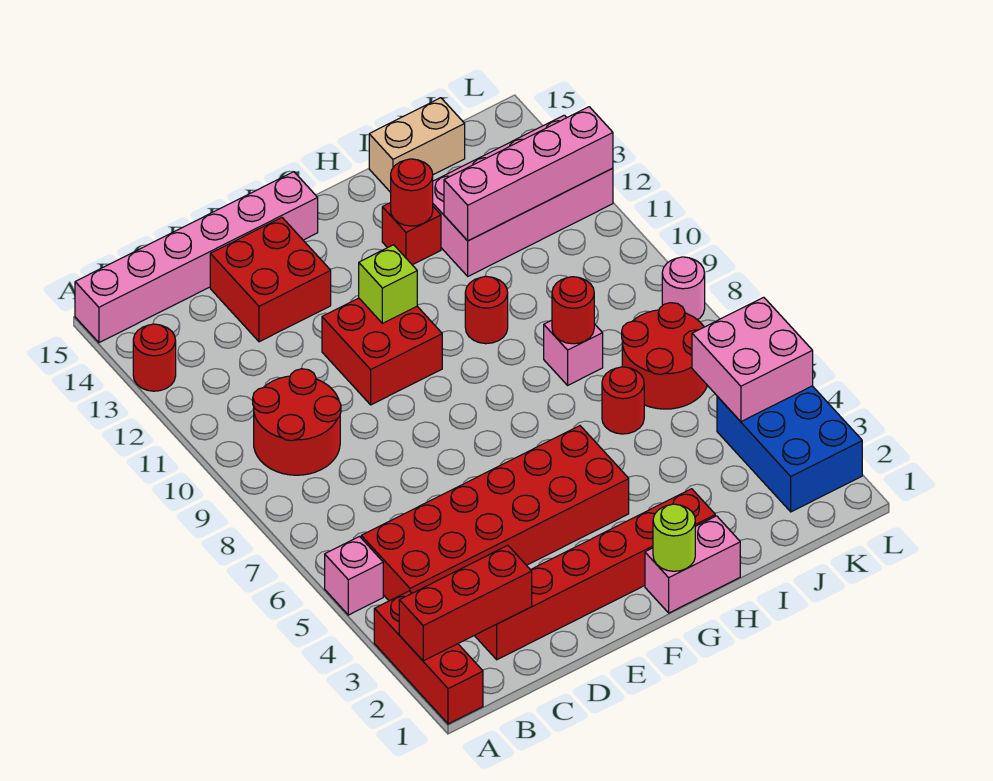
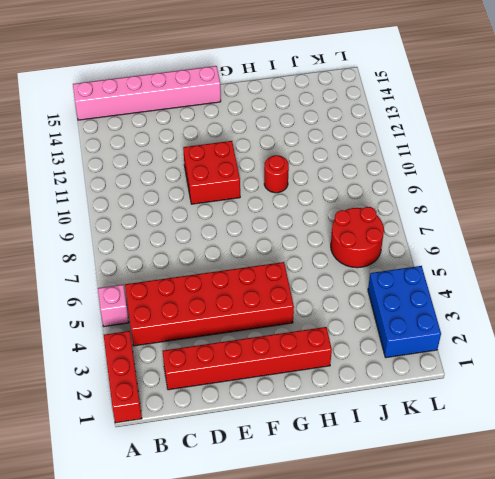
none -> red round brick A13 level 1
none -> red round brick B9:C10 level 1
none -> red brick D13:E14 level 1

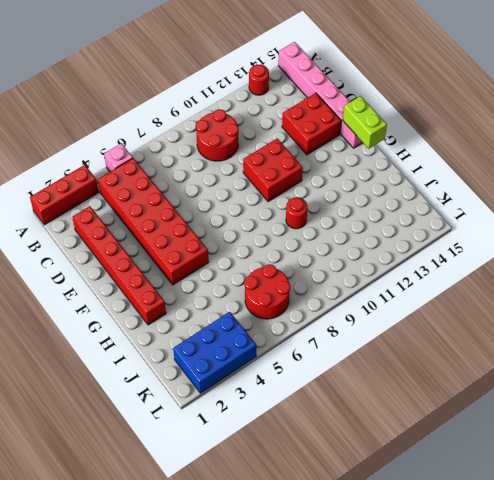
lime brick F15:G15 level 2 -> none
none -> pink brick G1:H1 level 1
none -> red brick H13 level 1
none -> red round brick I6 level 1

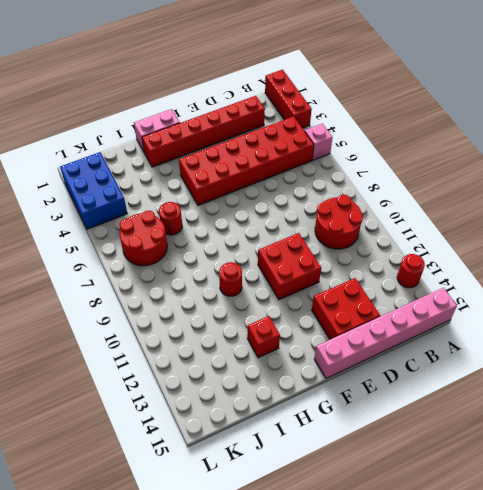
none -> pink brick I8 level 1
none -> pink brick I12:L13 level 1
none -> tan brick I15:J15 level 1

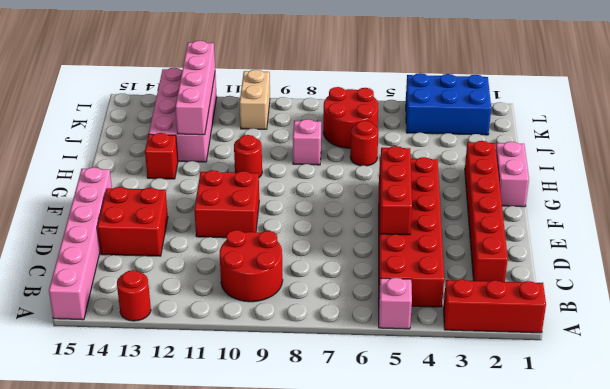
red brick D5:F5 level 2 -> red brick A2:C2 level 2
tan brick K10:L10 level 1 -> tan brick I15:J15 level 1
none -> pink round brick L8 level 1
none -> lime brick F11 level 2
none -> lime round brick G1 level 2

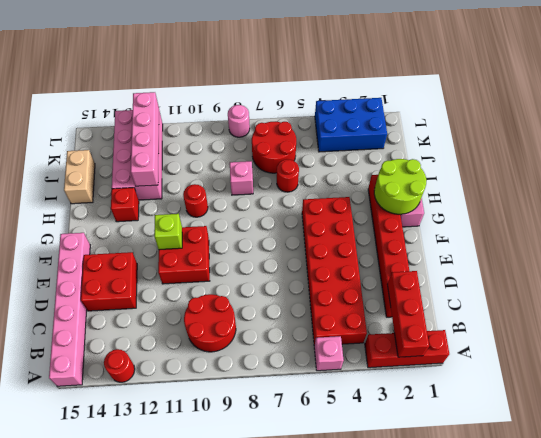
lime round brick G1:H2 level 2 -> lime round brick G1 level 2
none -> red round brick H13 level 2
none -> red round brick I8 level 2
none -> pink brick K4:L5 level 2

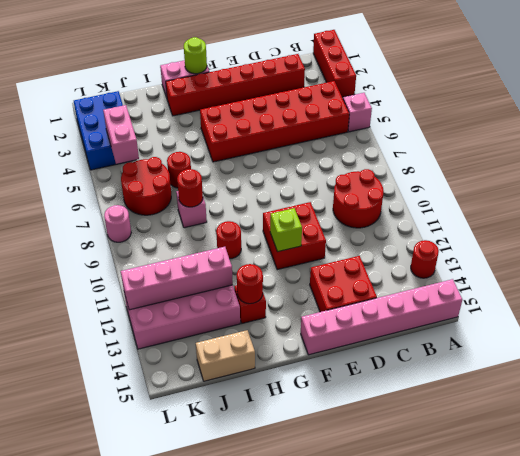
pink brick K4:K5 level 2 -> pink brick K4:L5 level 2
none -> red brick A2:C2 level 2

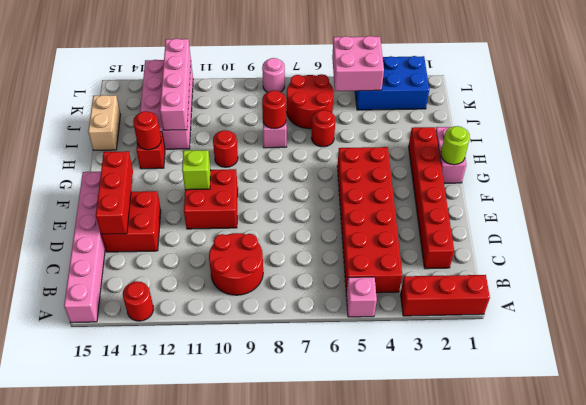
red brick D14:F14 level 2 -> red brick A2:C2 level 2

